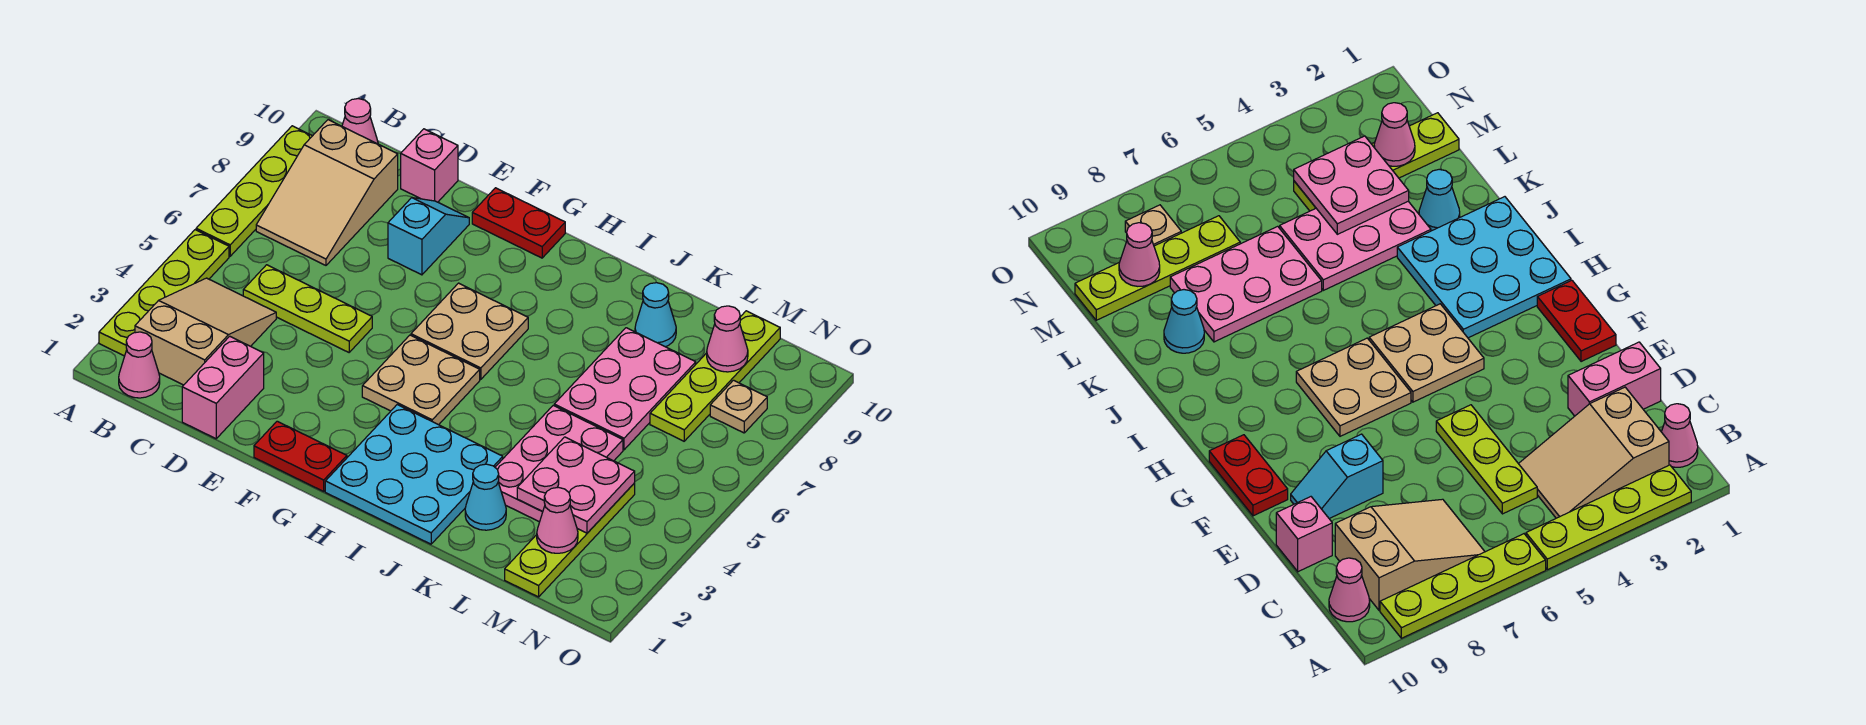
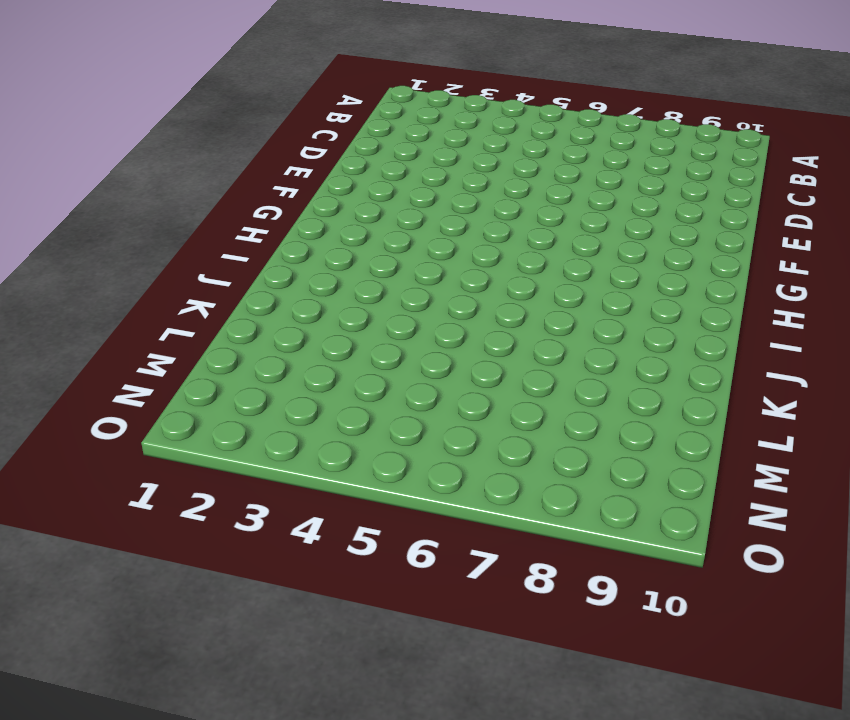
none -> lime plate A2:A5 level 1
none -> lime plate A6:A9 level 1
none -> pink cone B1 level 1

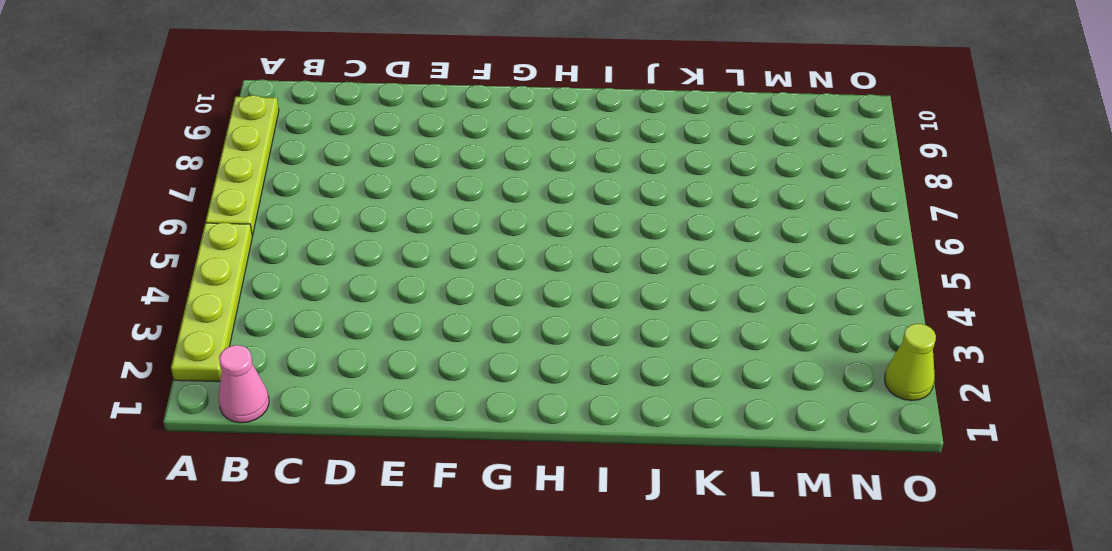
lime cone O2 level 1 -> none
none -> tan slope B2:C4 level 1 top 2
none -> tan slope B7:C9 level 1 top 9
none -> pink cone B10 level 1

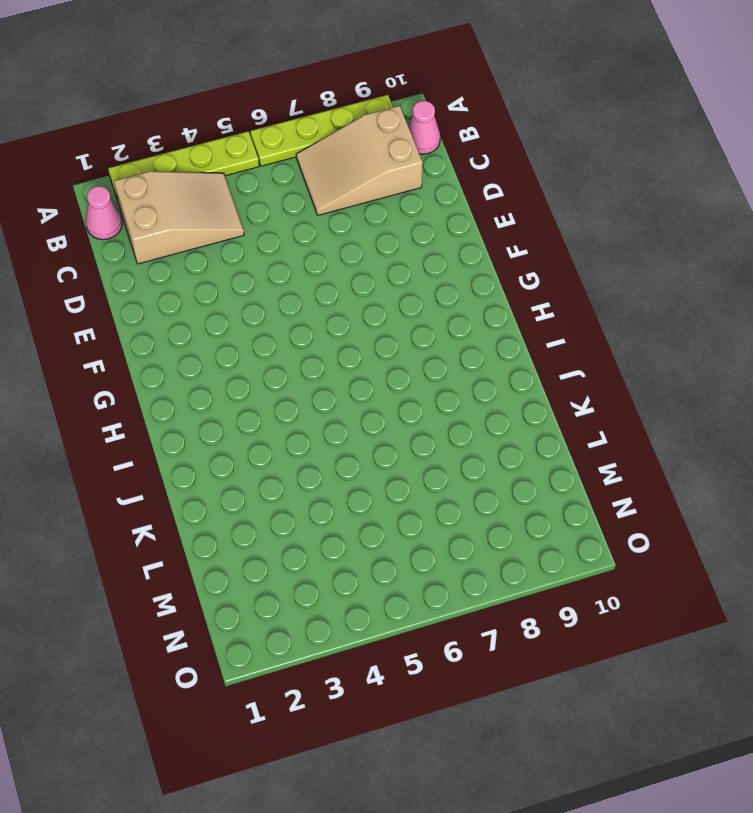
none -> lime plate C5:E5 level 1
none -> pink brick D1:D2 level 1
none -> pink brick D10 level 1

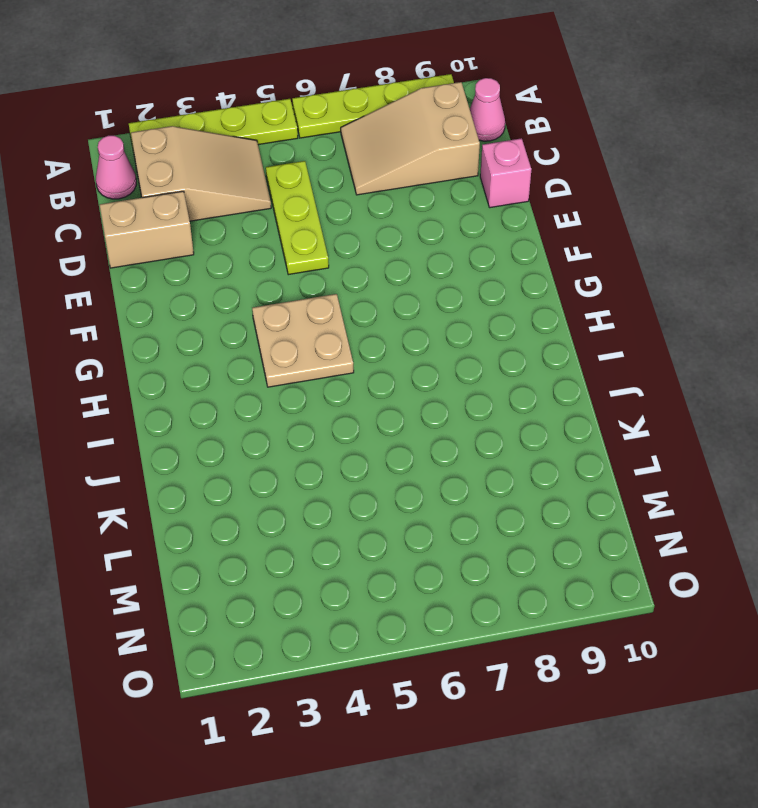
tan brick D1:D2 level 1 -> pink brick D1:D2 level 1
none -> cyan slope E8:E9 level 1 top 8
none -> red plate F1:G1 level 1
none -> red plate F10:G10 level 1

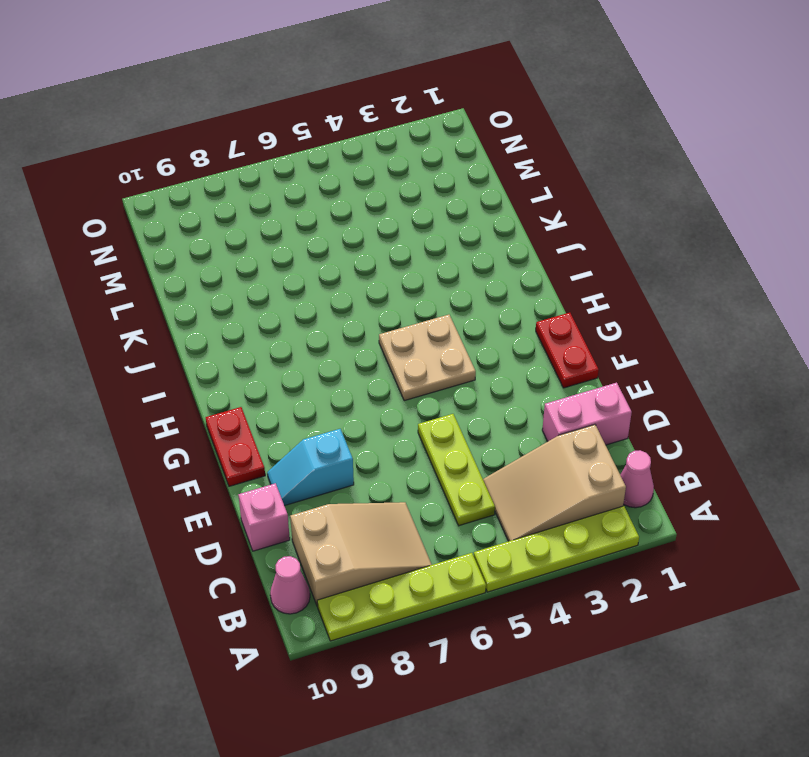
none -> tan plate G6:H7 level 1
none -> cyan plate H1:J3 level 1
none -> cyan cone K2 level 1

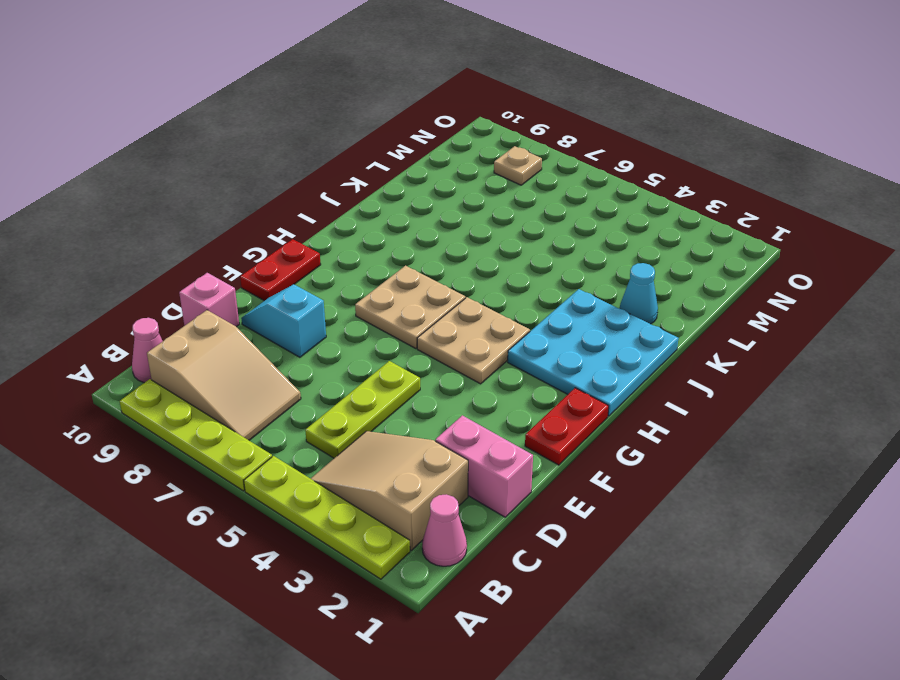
none -> pink plate K3:L5 level 1
none -> pink plate K6:L8 level 1
none -> cyan cone K9 level 1

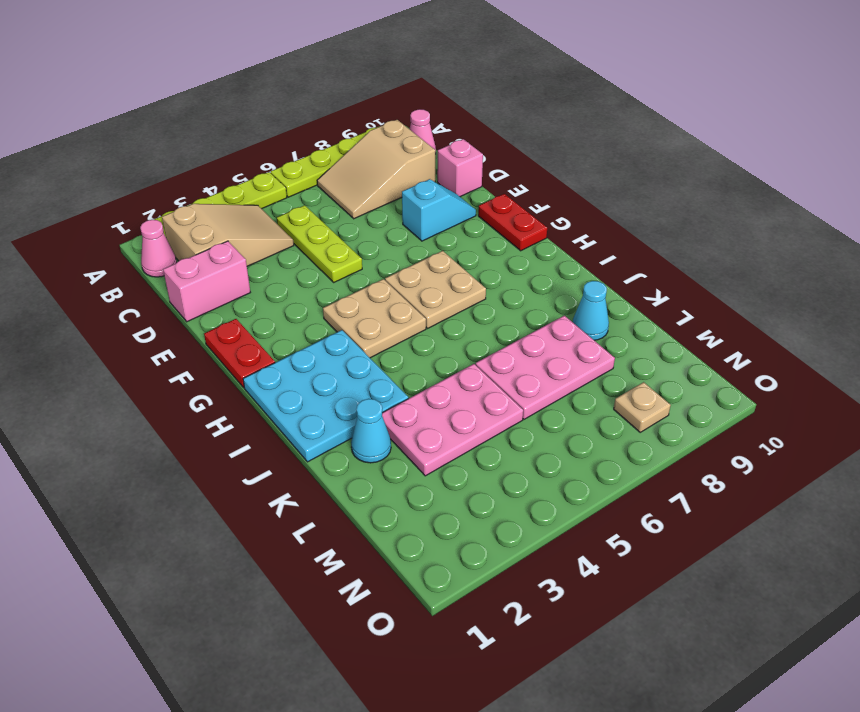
none -> lime plate M1:M4 level 1
none -> lime plate M7:M10 level 1
none -> pink plate L3:M4 level 2

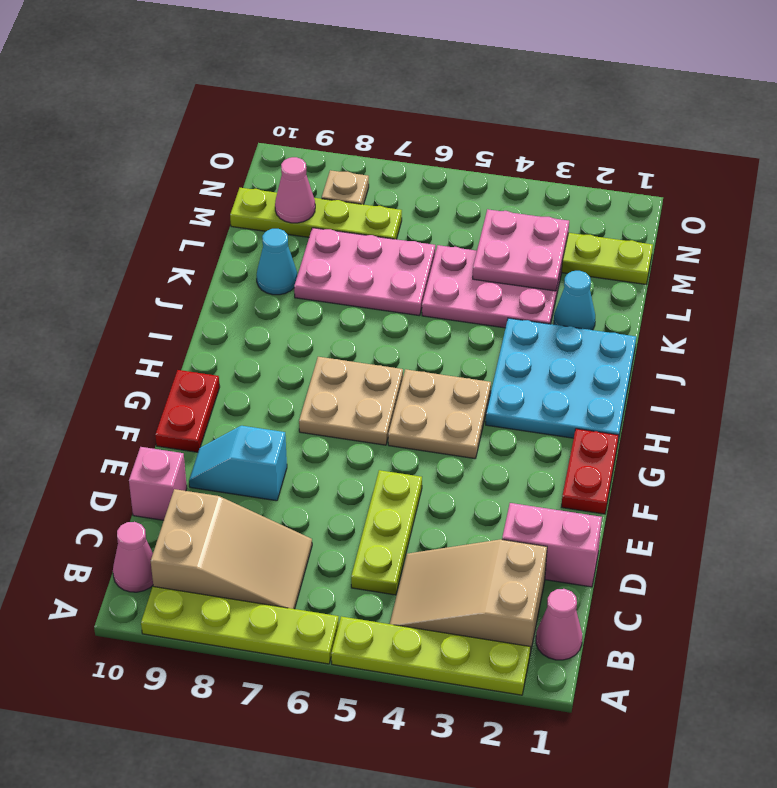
none -> pink cone M2 level 2

